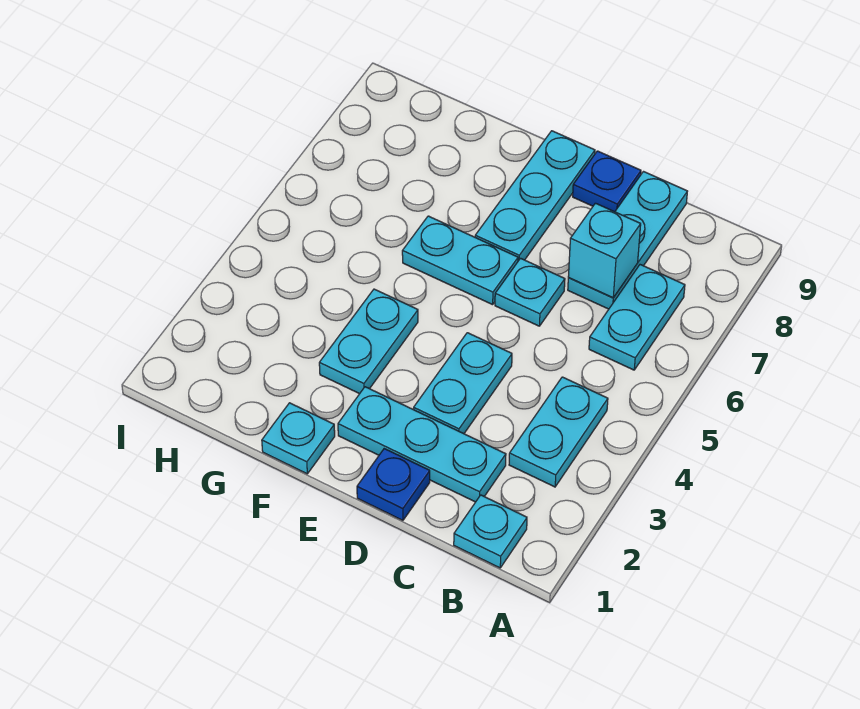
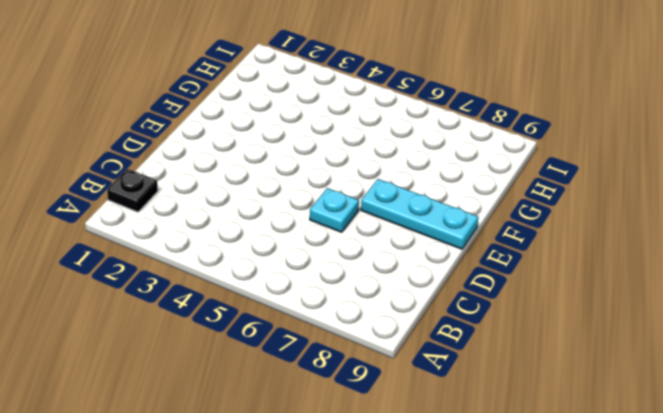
black plate B1 level 1 -> cyan plate B1 level 1
none -> cyan plate B3:B4 level 1
none -> cyan plate B6:B7 level 1
none -> cyan plate C2:E2 level 1

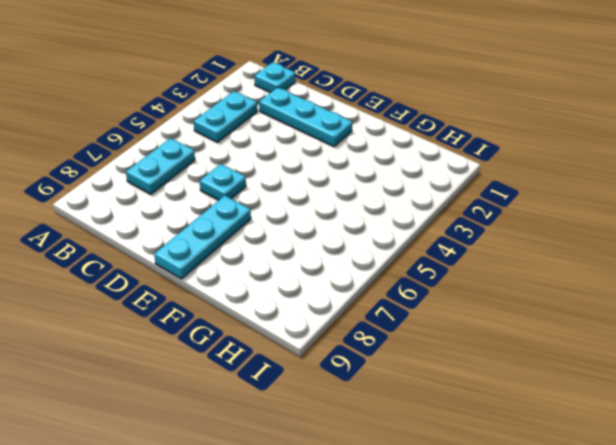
none -> cyan plate C7:C9 level 1
none -> blue plate D1 level 1
none -> cyan plate D3:D4 level 1

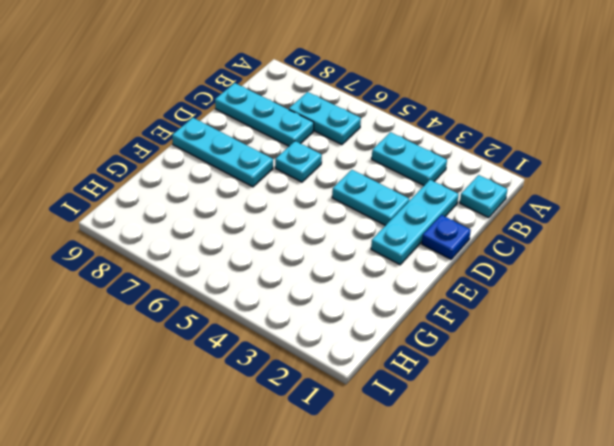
none -> blue plate D9 level 1
none -> cyan plate E6:F6 level 1
none -> cyan plate F1 level 1

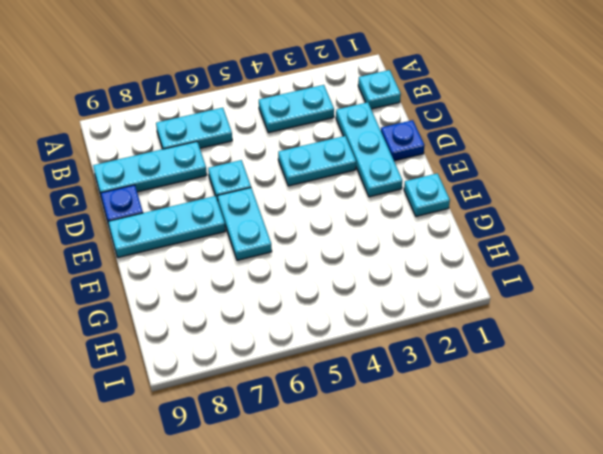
none -> cyan plate F3:F4 level 1
none -> cyan brick C7 level 2

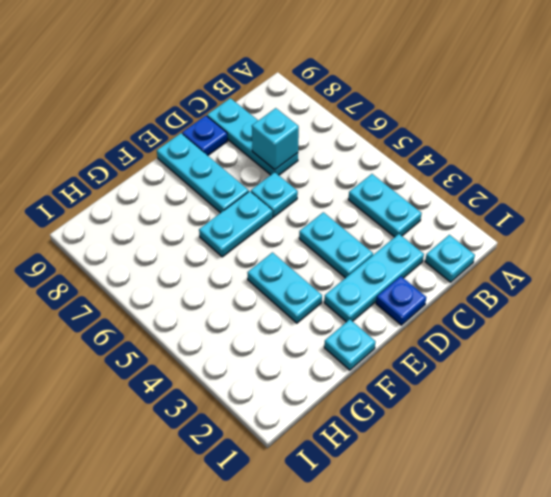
none -> cyan plate B6:B7 level 1

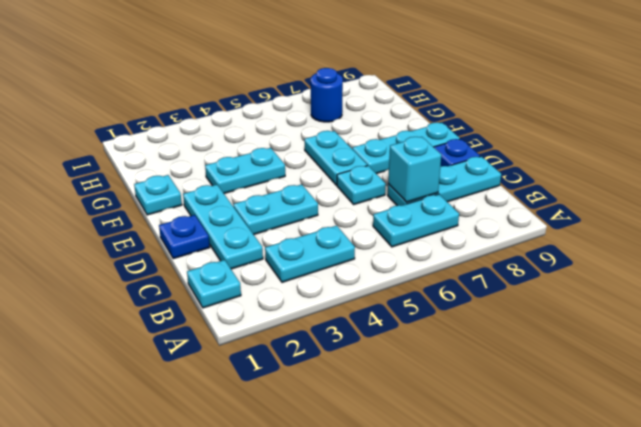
blue round brick H7 level 1 -> none

